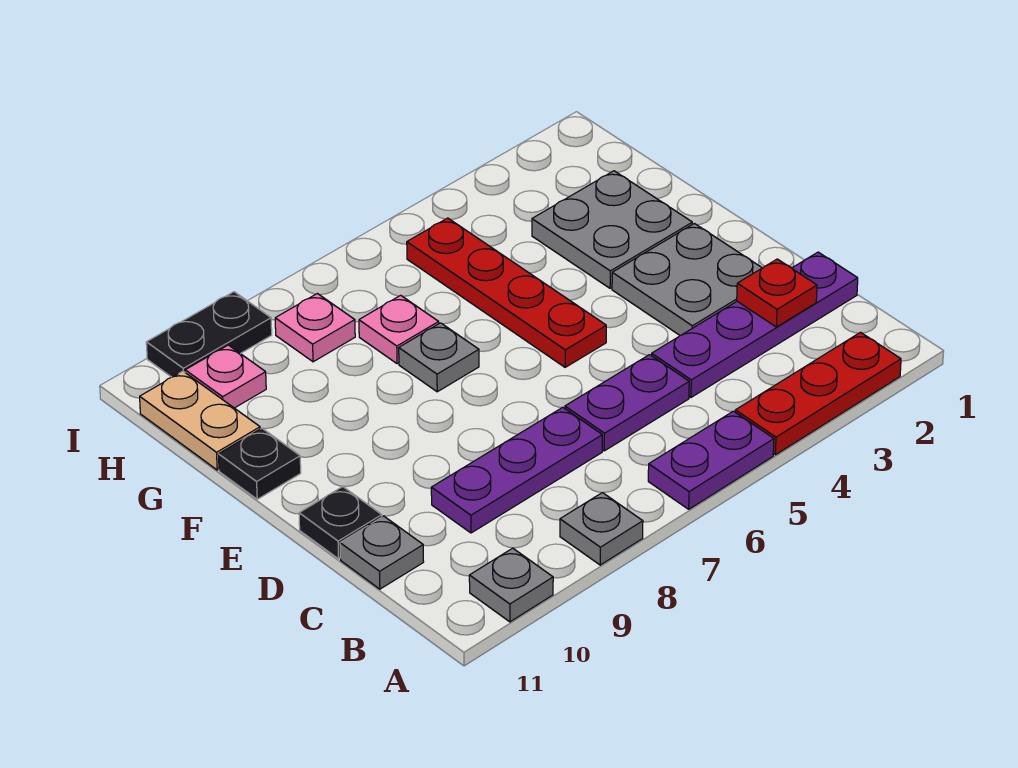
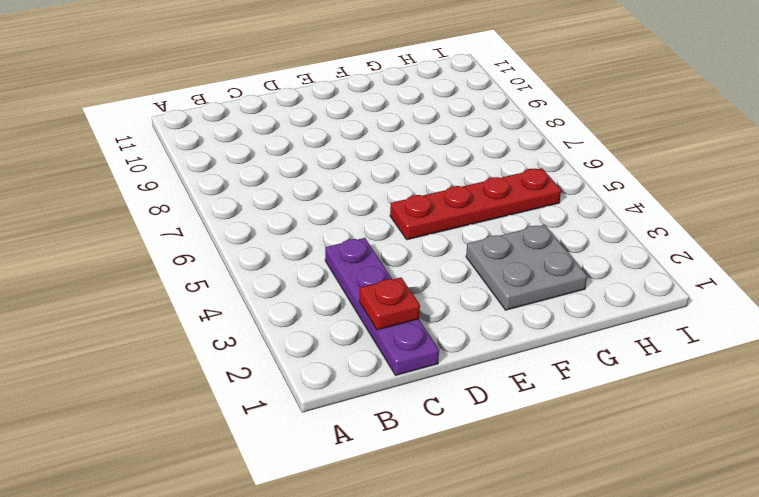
none -> red plate A2:A4 level 1
none -> purple plate A5:A6 level 1
none -> grey plate A8 level 1

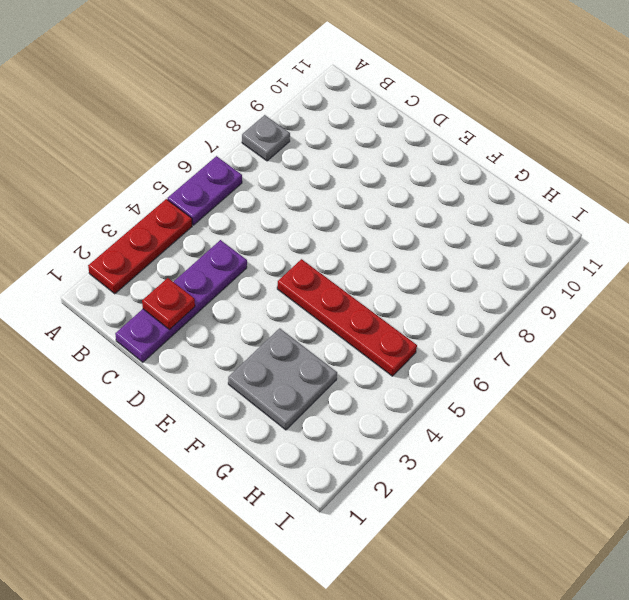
none -> grey plate A10 level 1
none -> purple plate C5:C6 level 1
none -> purple plate C7:C9 level 1

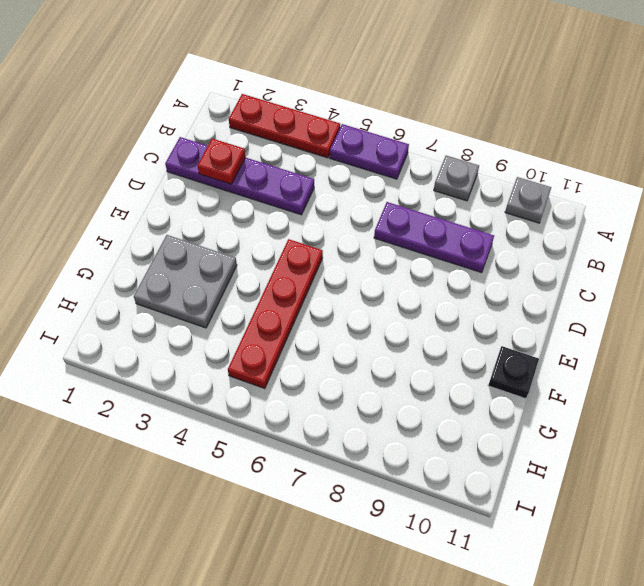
none -> purple plate C5:C6 level 1
none -> grey plate C11 level 1
none -> grey plate D2:E3 level 1

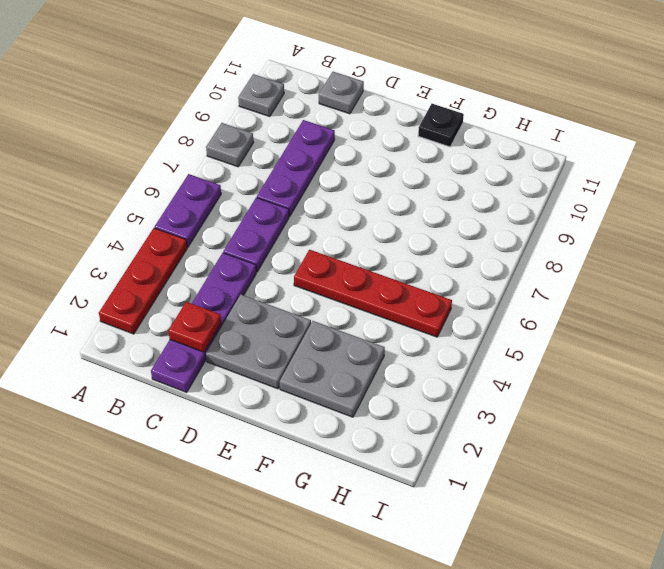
none -> black plate D11 level 1
none -> grey plate F7 level 1
none -> pink plate G7 level 1

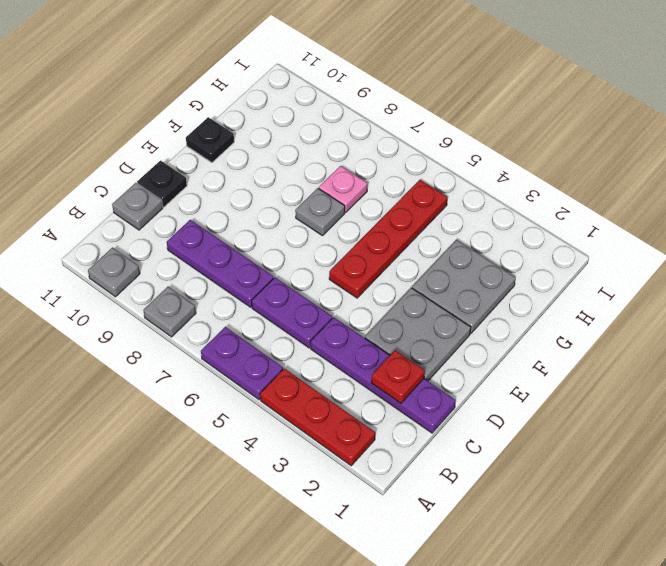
none -> tan plate G11:H11 level 1
none -> pink plate H8 level 1
none -> pink plate H10 level 1

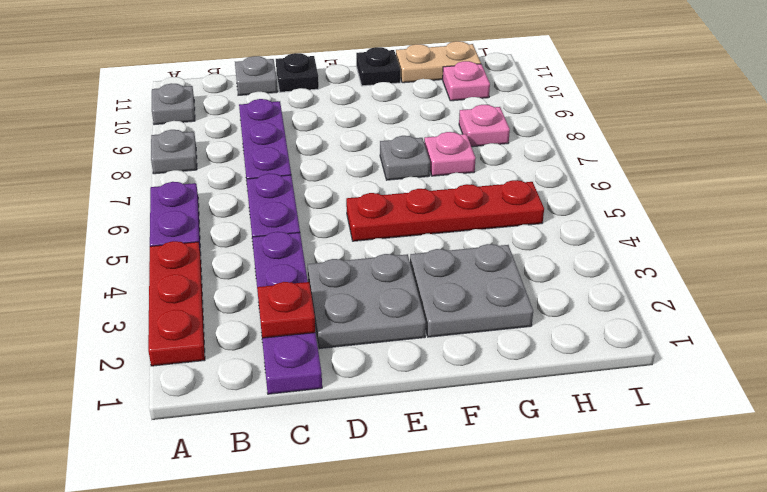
none -> black plate I9:I10 level 1

